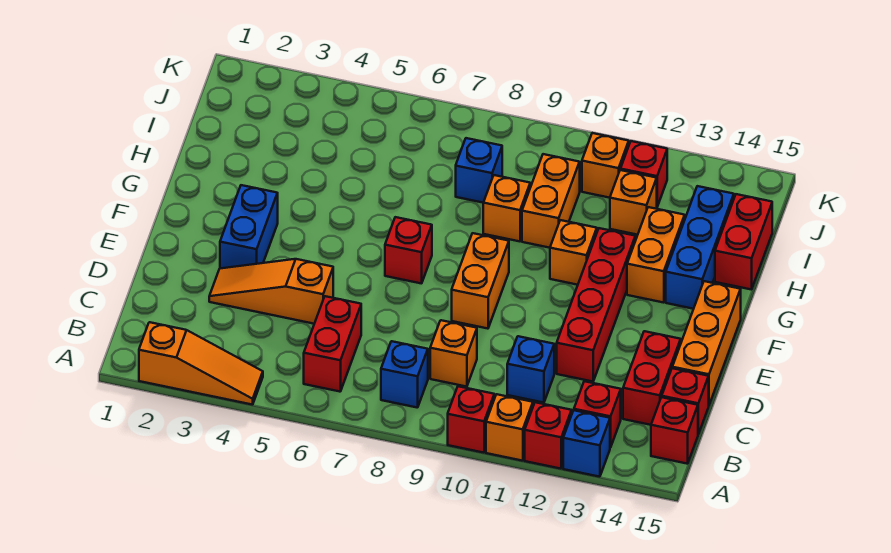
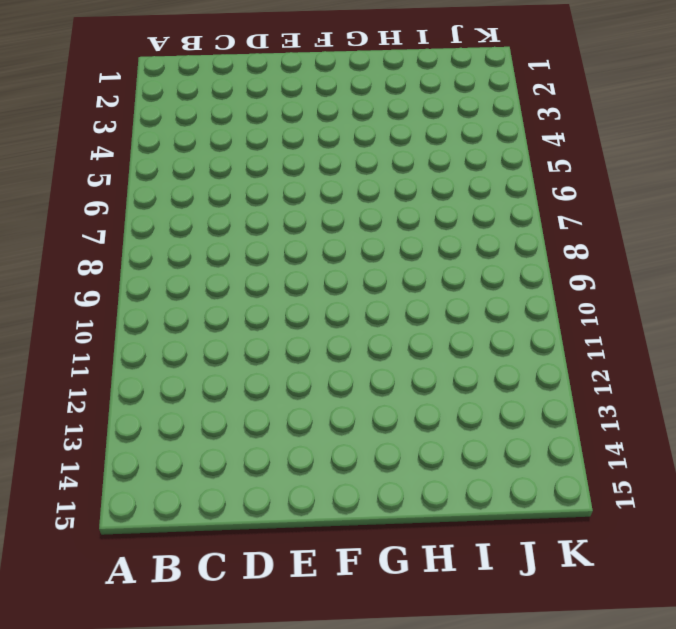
none -> orange slope A2:A4 level 1 top 2
none -> red brick A10 level 1
none -> orange brick A11 level 1

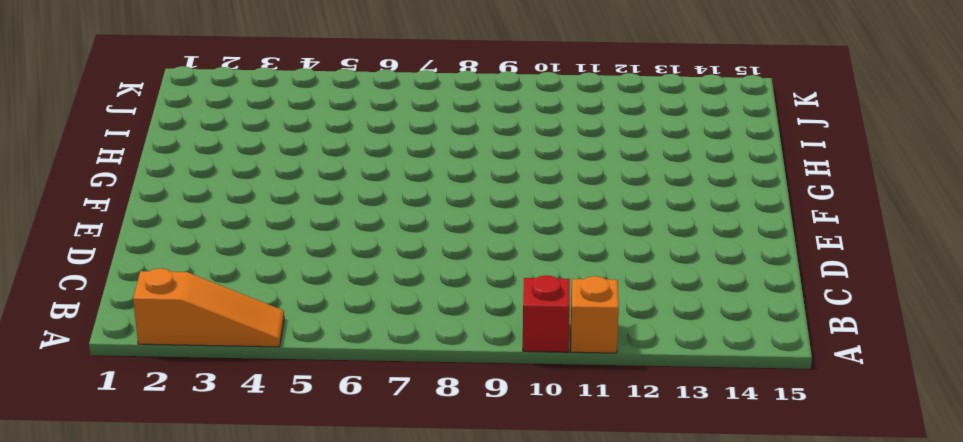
none -> red brick A12 level 1
none -> blue brick A13 level 1
none -> red brick B6:C6 level 1

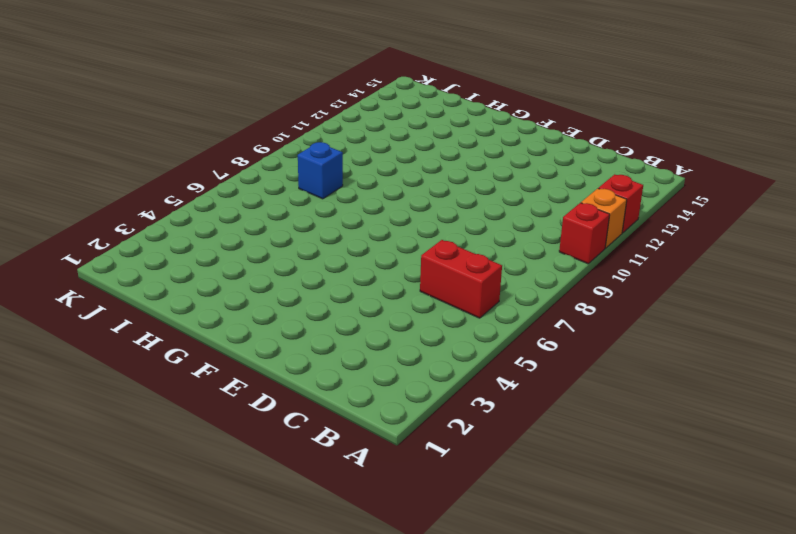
none -> orange slope A2:A4 level 1 top 2
none -> blue brick A13 level 1
none -> blue brick B8 level 1

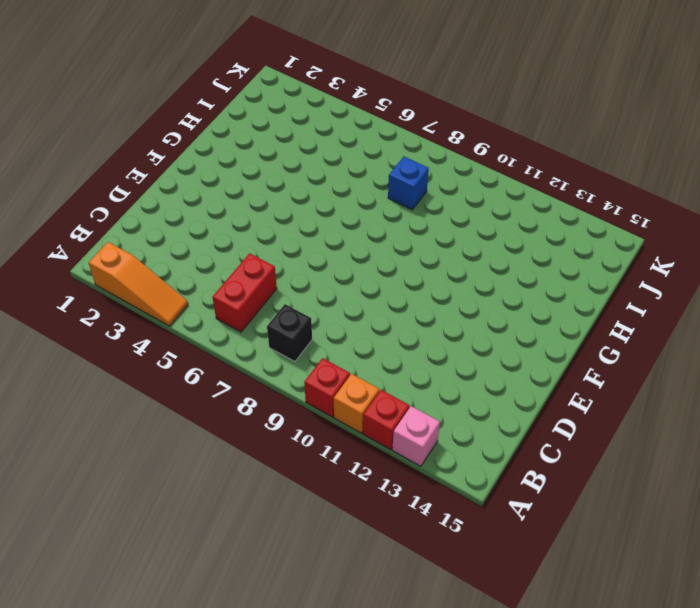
pink brick A13 level 1 -> blue brick A13 level 1
black brick B8 level 1 -> blue brick B8 level 1
none -> red brick B13 level 1
none -> red brick B15 level 1
none -> orange brick C9 level 1

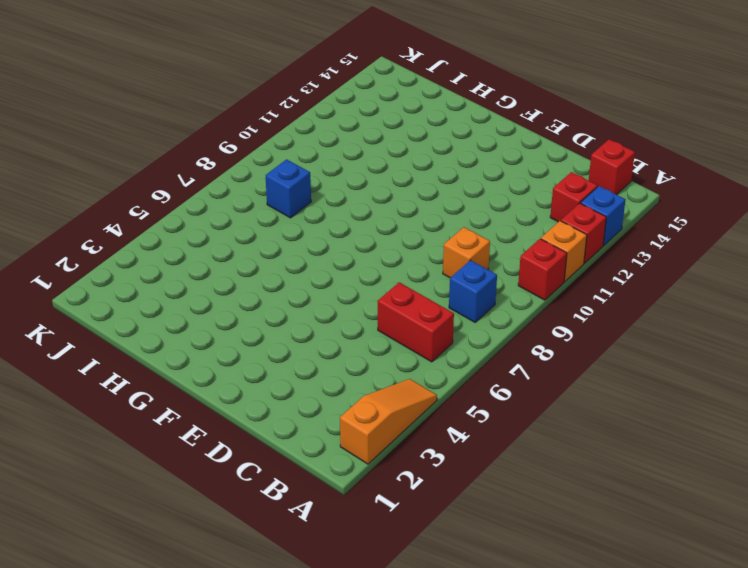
none -> blue brick C11 level 1
none -> red brick C14:D14 level 1
none -> red brick C15 level 1

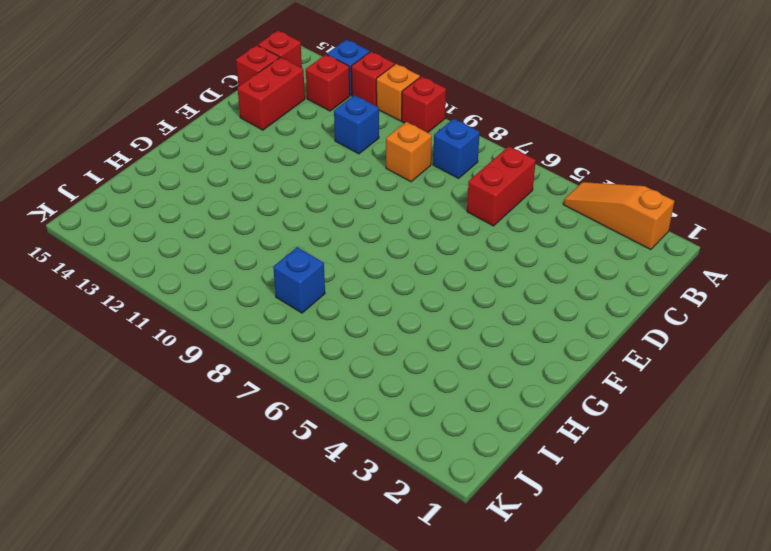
none -> orange slope D3:D5 level 1 top 5
none -> red brick D12:G12 level 1
none -> orange brick D15:F15 level 1

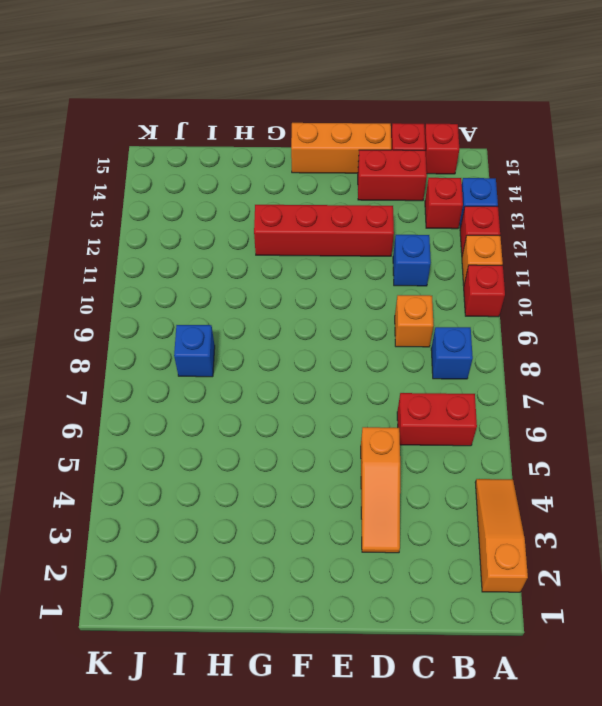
none -> blue brick E3:F3 level 1
none -> orange brick E9:F9 level 1
none -> red brick F7 level 1

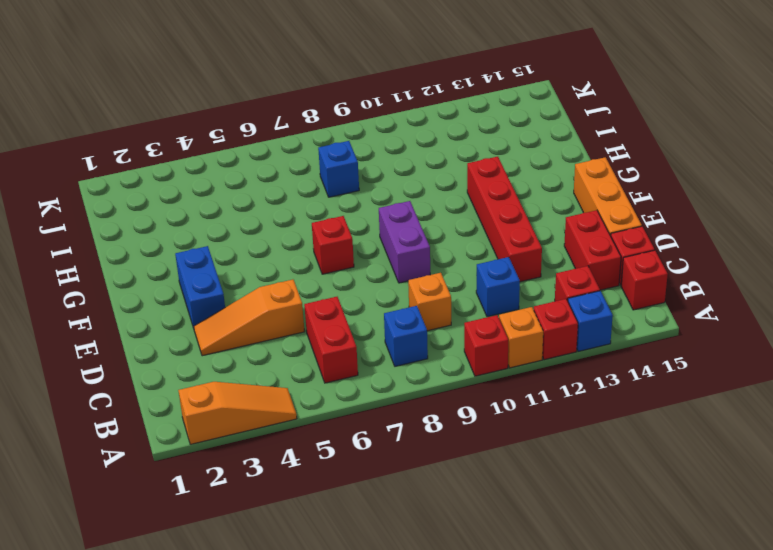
purple brick E9:F9 level 1 -> orange brick E9:F9 level 1
none -> orange brick G11 level 1
none -> orange brick G13:H13 level 1
none -> blue brick G14:I14 level 1

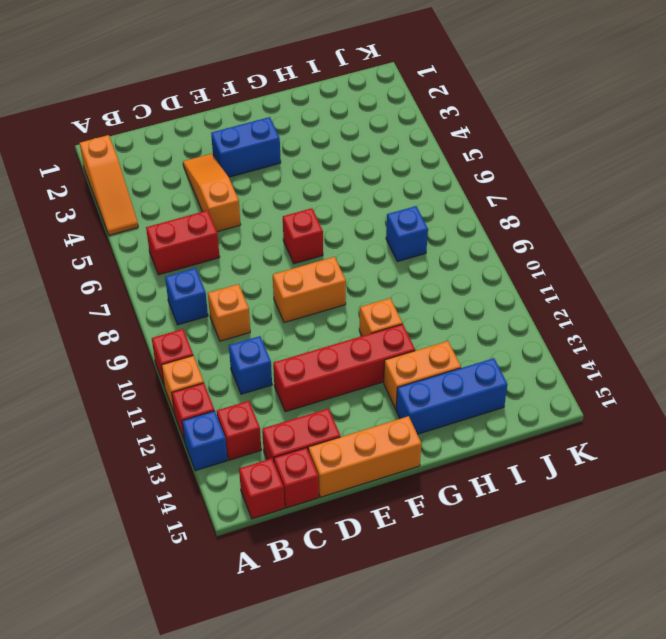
none -> orange brick H9 level 1
none -> orange brick H10:I10 level 1
none -> red brick H15:I15 level 1

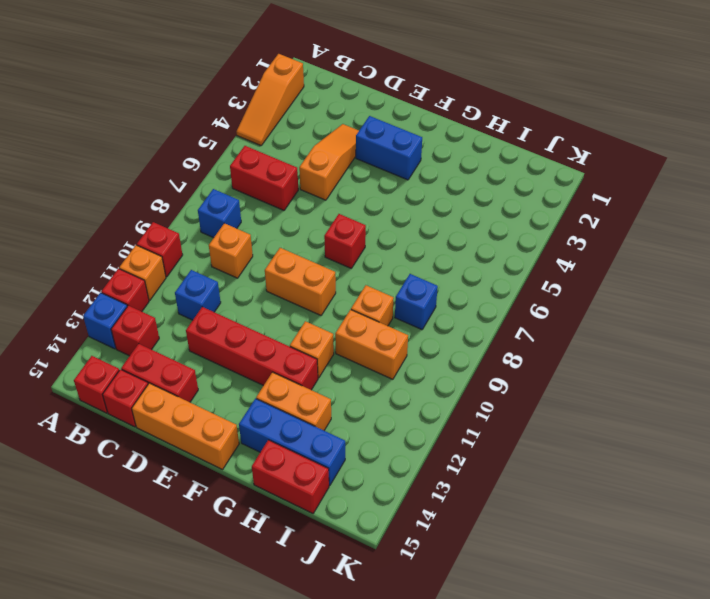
none -> orange brick I12 level 1
none -> orange brick J11 level 1
none -> red brick J12 level 1

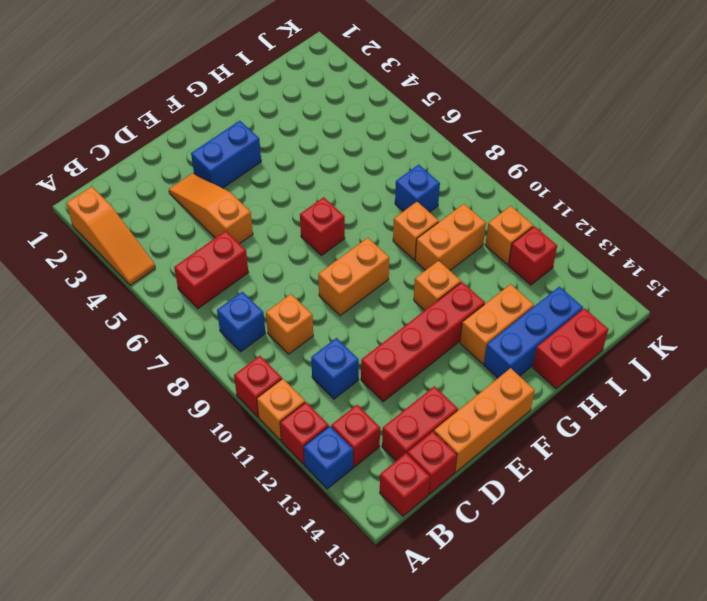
none -> orange brick I12 level 1

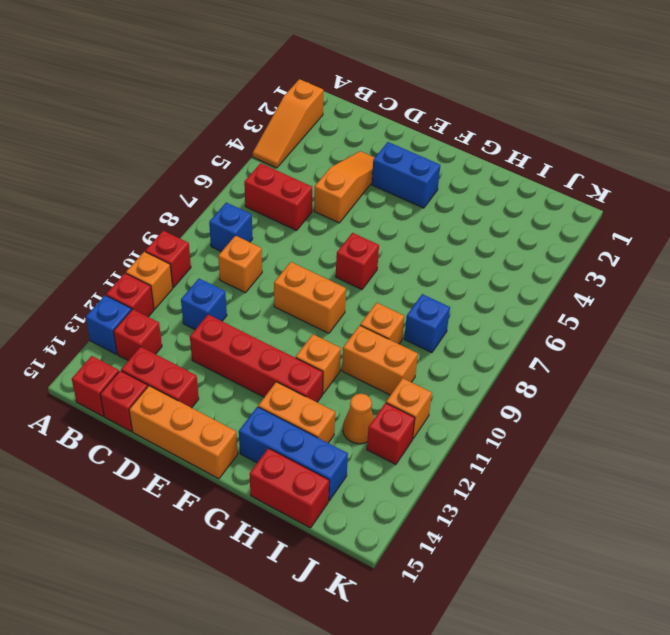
orange cone I12 level 1 -> orange brick I12 level 1

